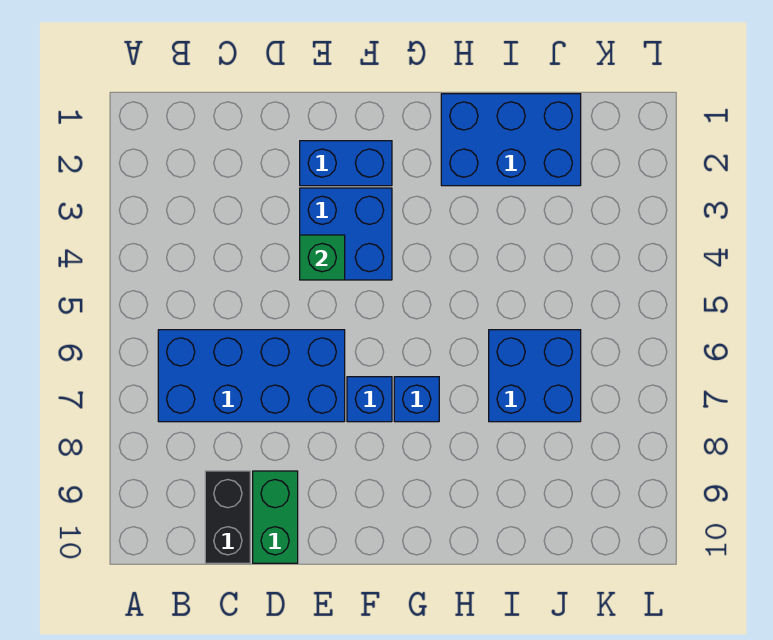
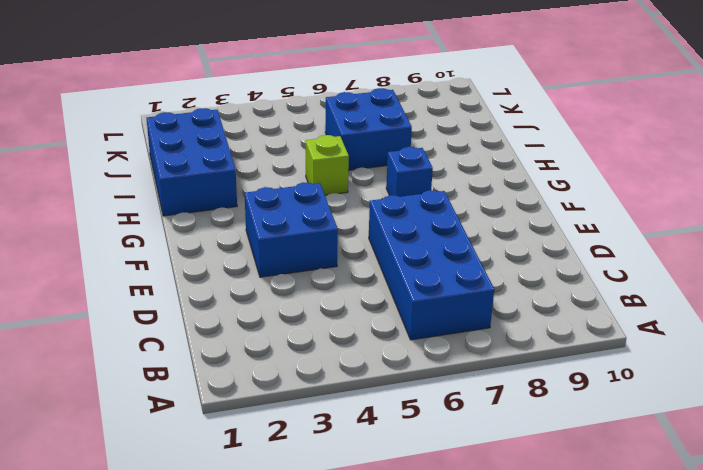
lime brick H5 level 1 -> none
none -> black brick C9:C10 level 1
none -> green brick D9:D10 level 1

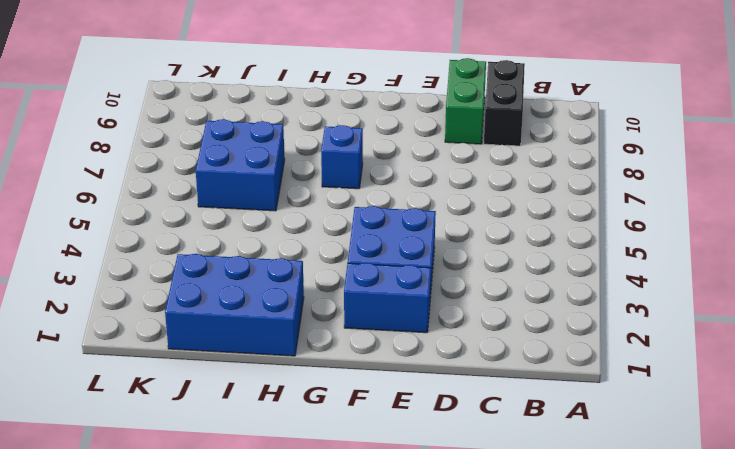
none -> blue brick B6:E7 level 1
none -> blue brick F7 level 1

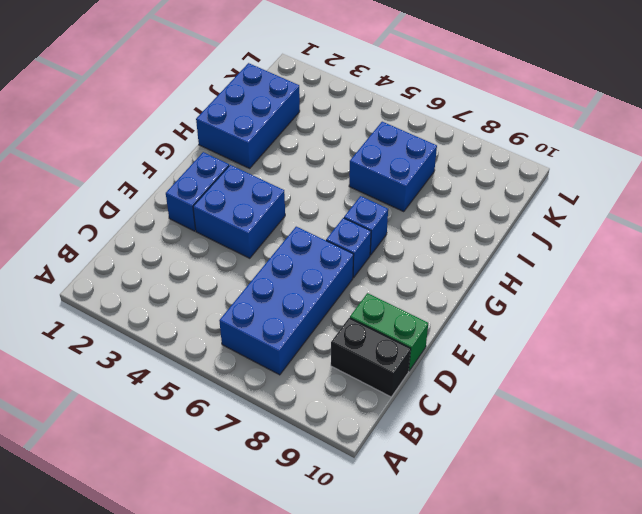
none -> green brick E4 level 2

